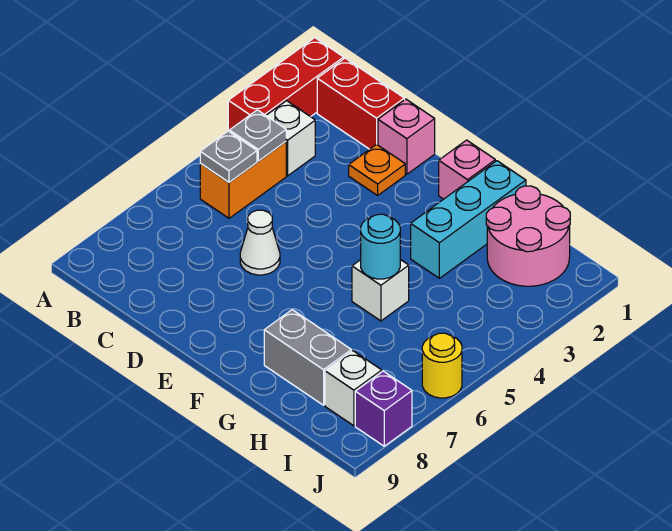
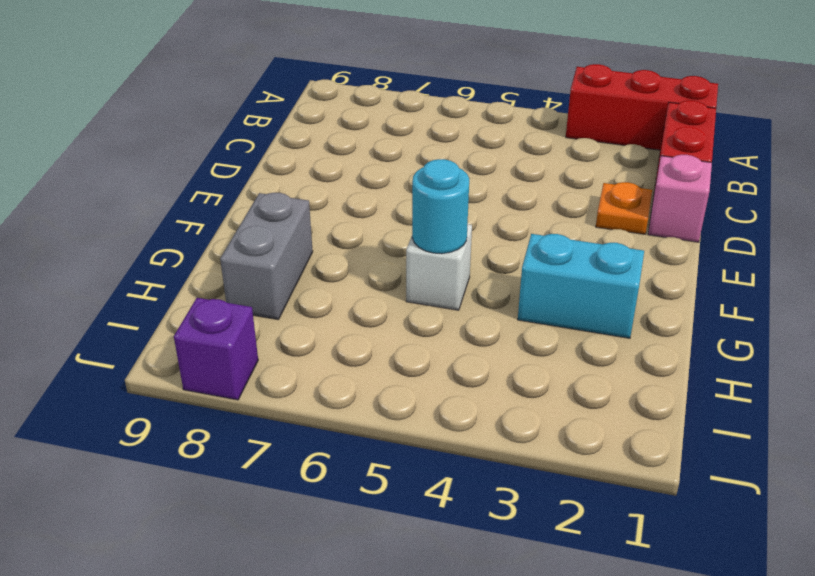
cyan brick G2:G3 level 1 -> cyan brick G1:G3 level 1
none -> white brick B3 level 1
none -> orange brick B4:B5 level 1
none -> white cone D6 level 1

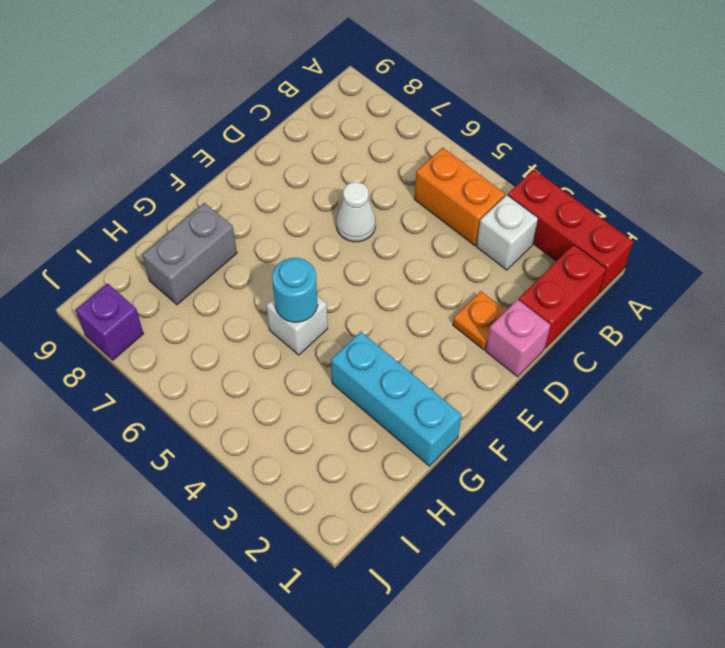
none -> pink brick F1 level 1
none -> pink round brick H1:I2 level 1
none -> white brick I8 level 1

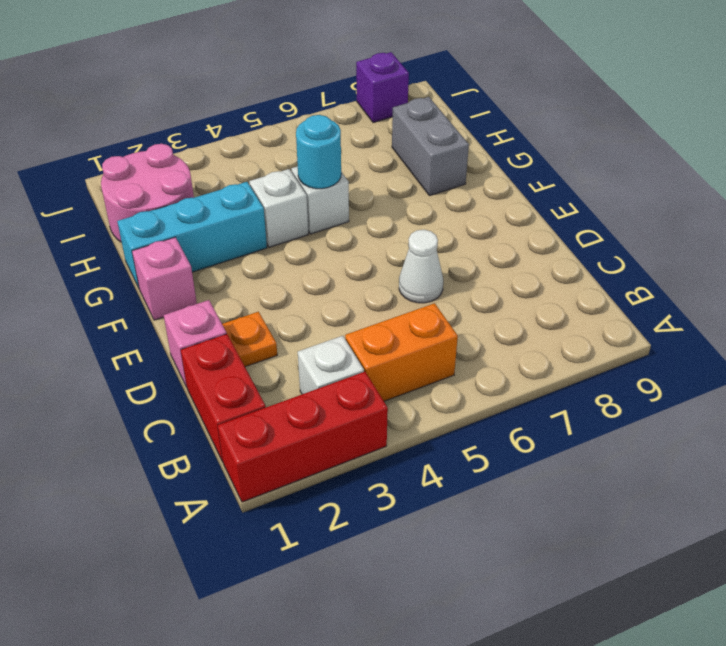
white brick G4 level 1 -> white brick I8 level 1
none -> yellow round brick J6 level 1
none -> grey plate B4 level 2
none -> grey plate B5 level 2

